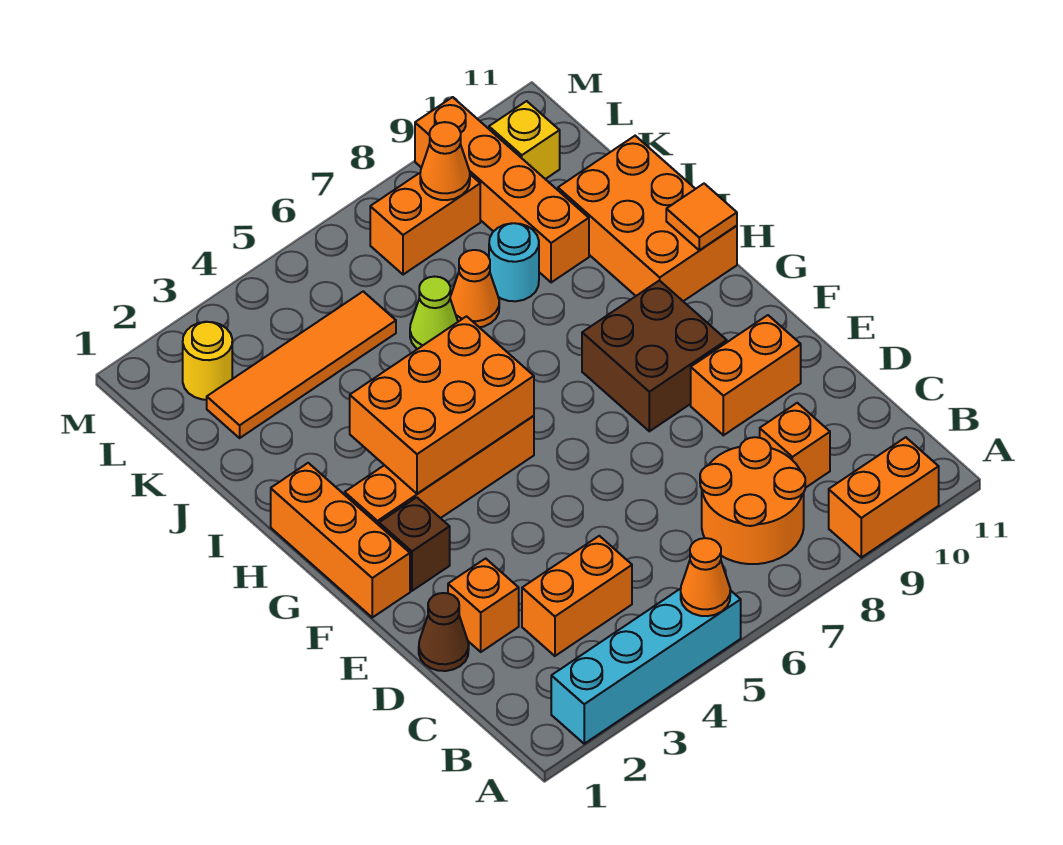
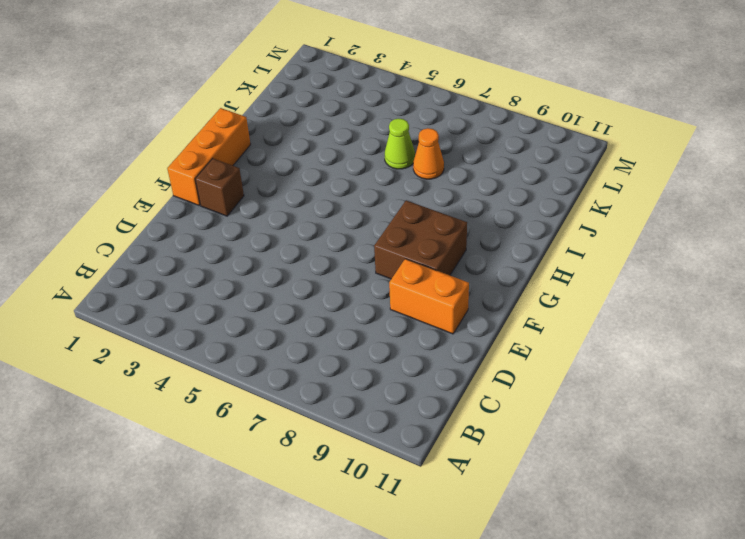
none -> cyan brick A2:A5 level 1
none -> orange brick A9:A10 level 1
none -> orange round brick B7:C8 level 1

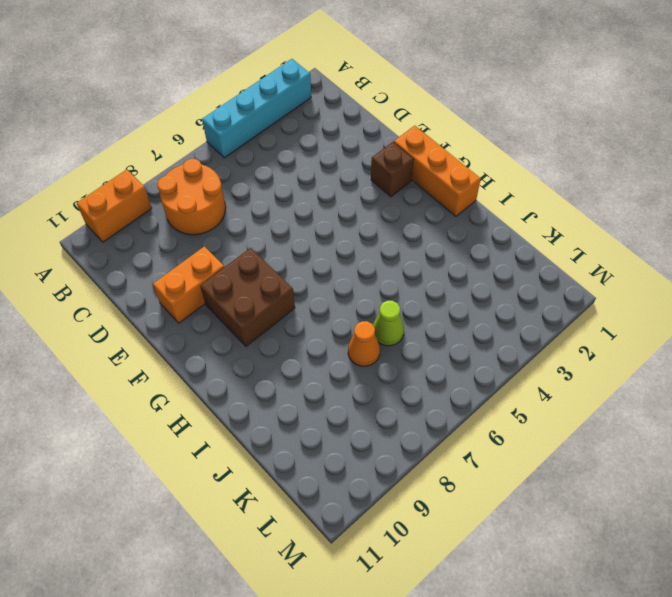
none -> orange brick C3:C4 level 1
none -> orange brick C9 level 1
none -> brown cone D1 level 1

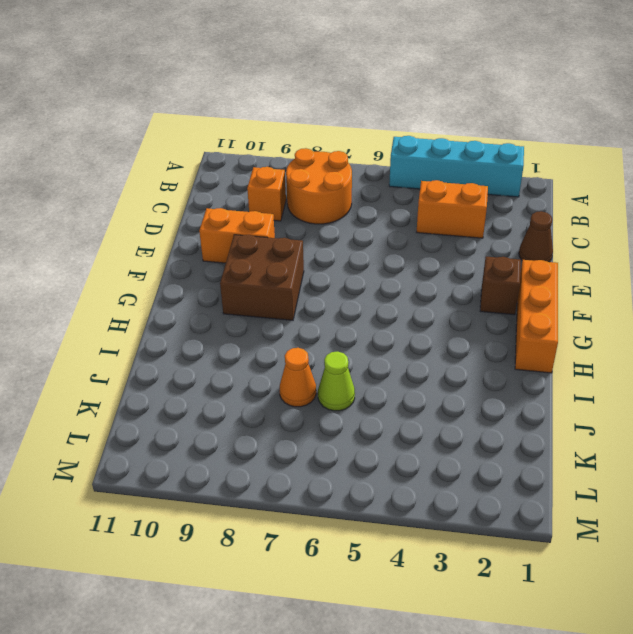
none -> orange brick A9:A10 level 1
none -> orange brick D2 level 1
none -> orange brick G2:G5 level 1

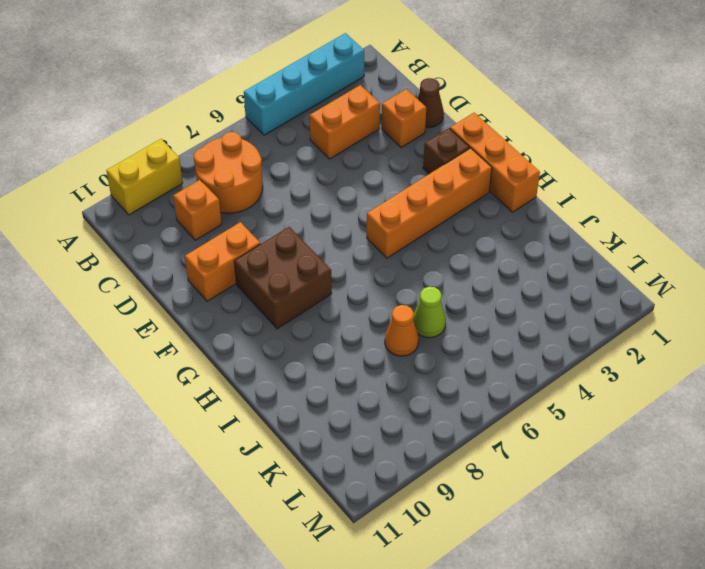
yellow brick A9:A10 level 1 -> orange brick A9:A10 level 1
none -> orange brick H10:J11 level 1
none -> cyan round brick J8 level 1
none -> orange brick J9:M9 level 1

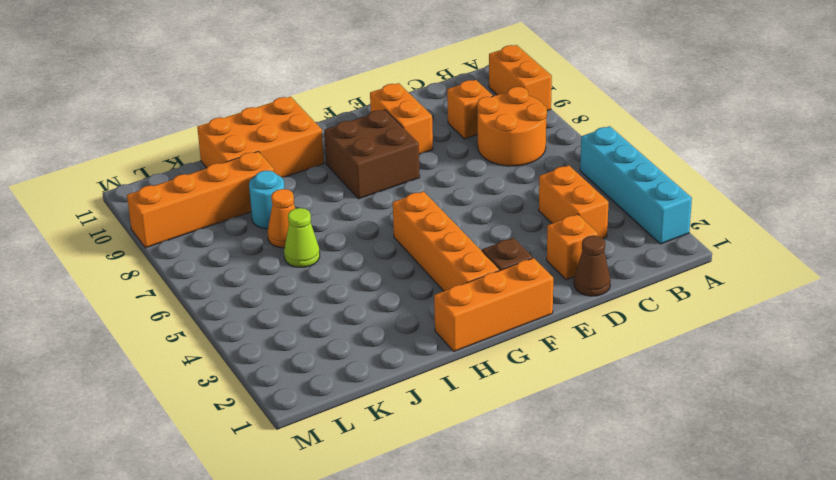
none -> orange tile K2:K5 level 1
none -> yellow round brick L2 level 1
none -> orange brick L7:L8 level 1

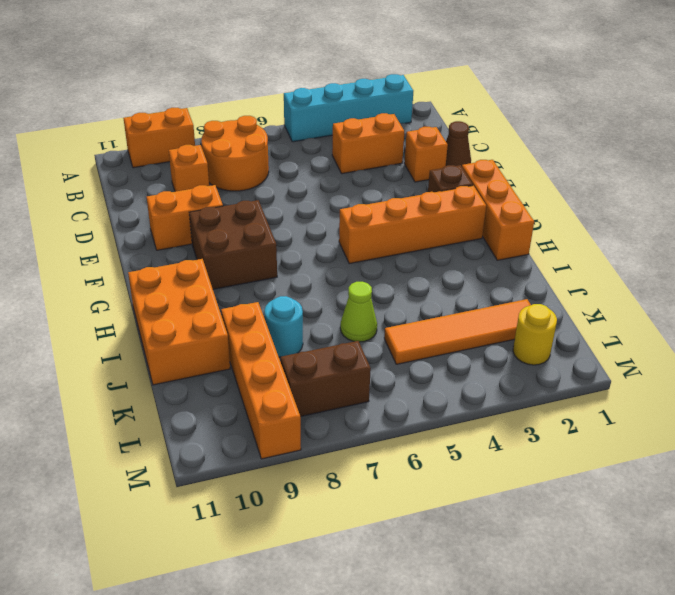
brown brick L7:L8 level 1 -> orange brick L7:L8 level 1
none -> orange cone J7 level 1
none -> yellow brick L10 level 1
none -> orange cone A5 level 2

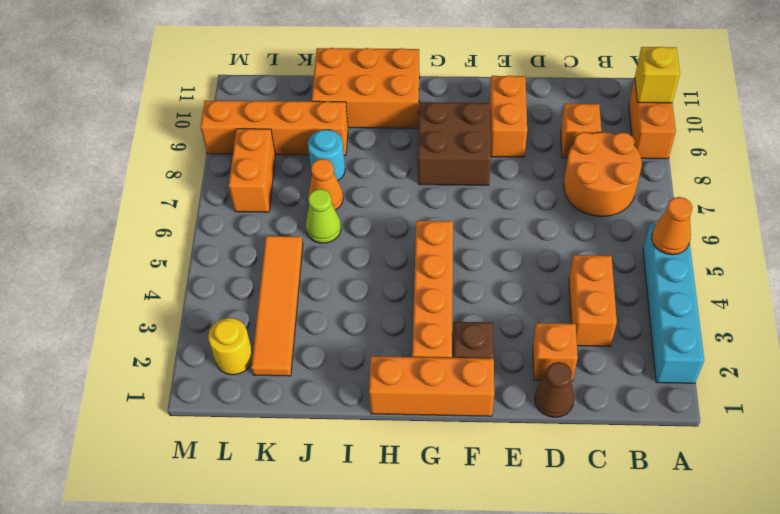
yellow brick A10 level 2 -> yellow brick L10 level 1
none -> orange brick G3:H5 level 2
none -> orange tile H11 level 2
none -> orange cone L8 level 2

